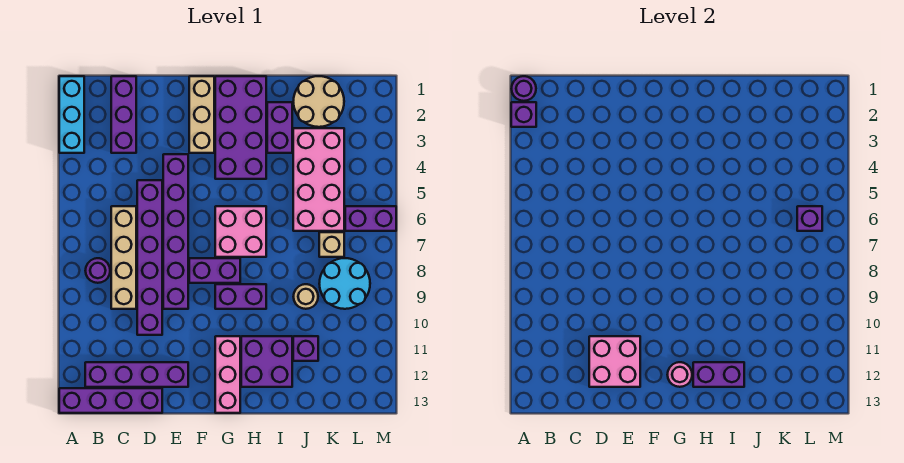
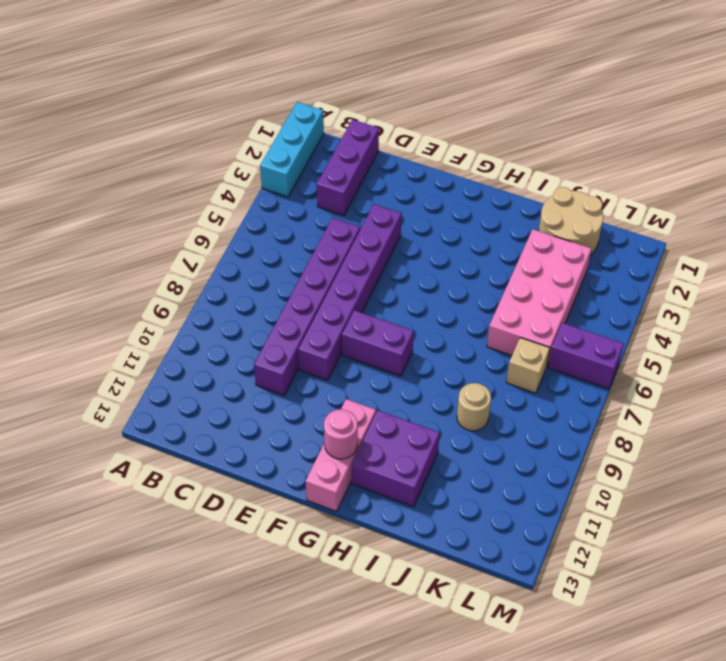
none -> purple brick A13:D13 level 1
none -> purple round brick B8 level 1
none -> purple brick B12:E12 level 1

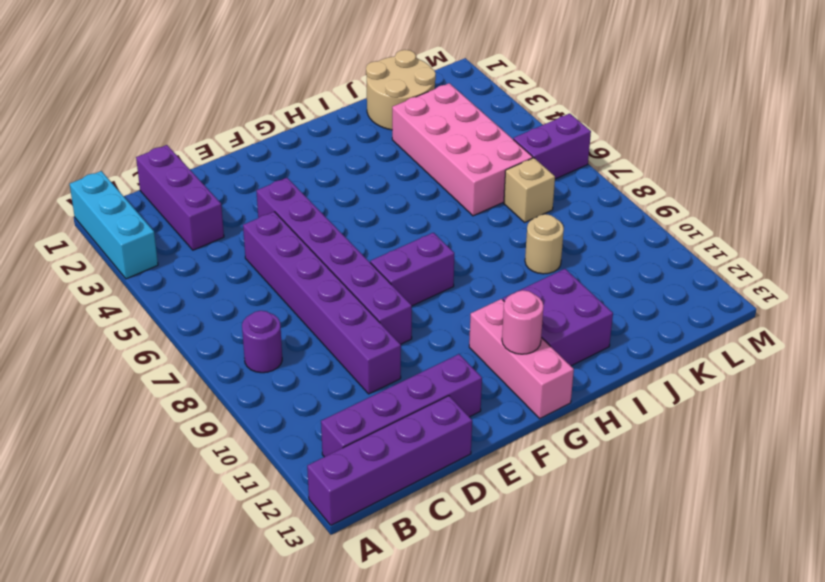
none -> tan brick C6:C9 level 1
none -> tan brick F1:F3 level 1
none -> purple brick G1:H4 level 1

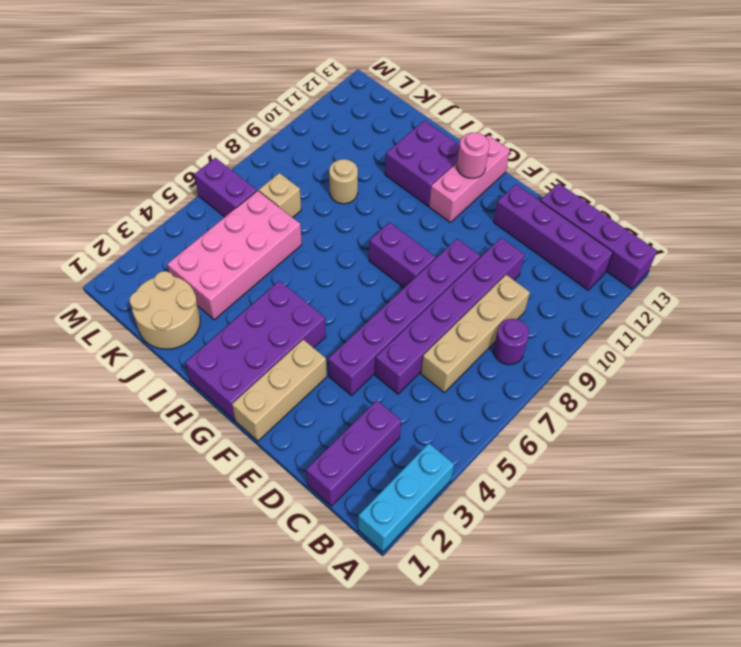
none -> pink brick G6:H7 level 1
none -> purple brick G9:H9 level 1
none -> purple brick I2:I3 level 1

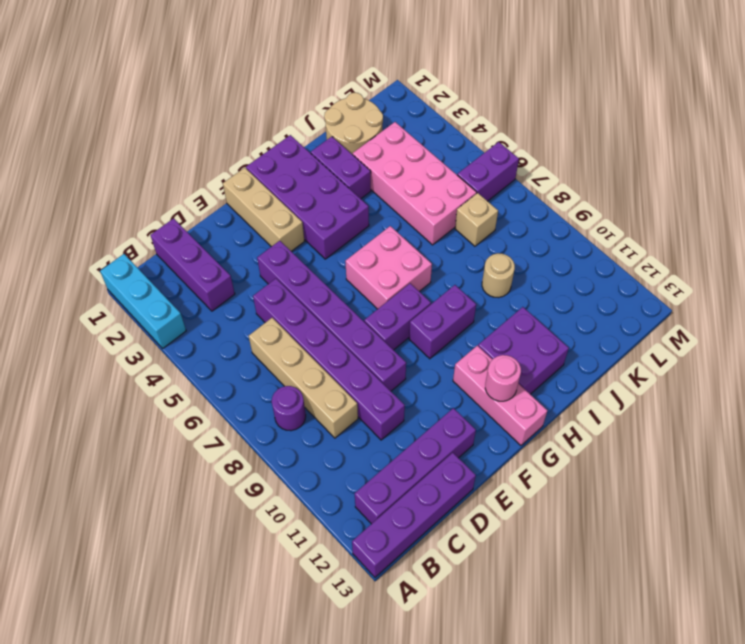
none -> purple brick J11 level 1
none -> cyan round brick K8:L9 level 1
none -> purple round brick A1 level 2

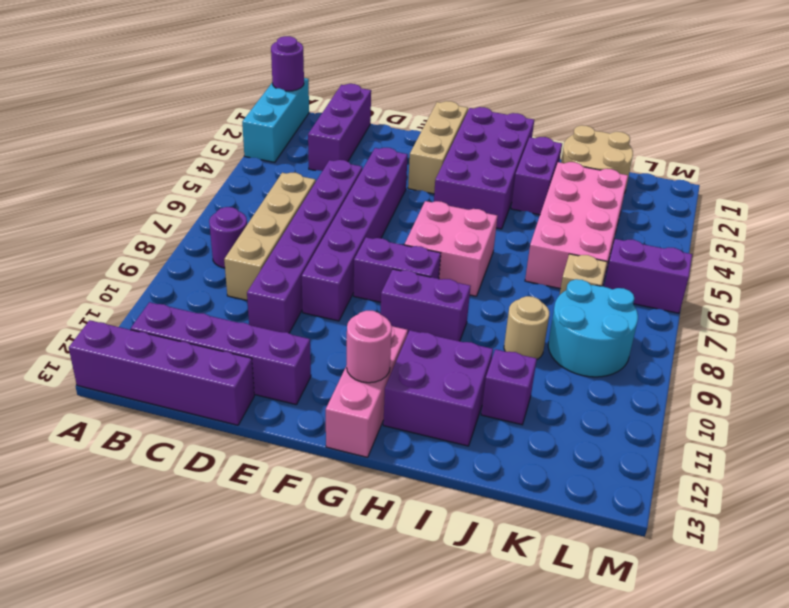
none -> purple brick A2 level 2
none -> pink brick D11:E12 level 2
none -> purple brick H12:I12 level 2

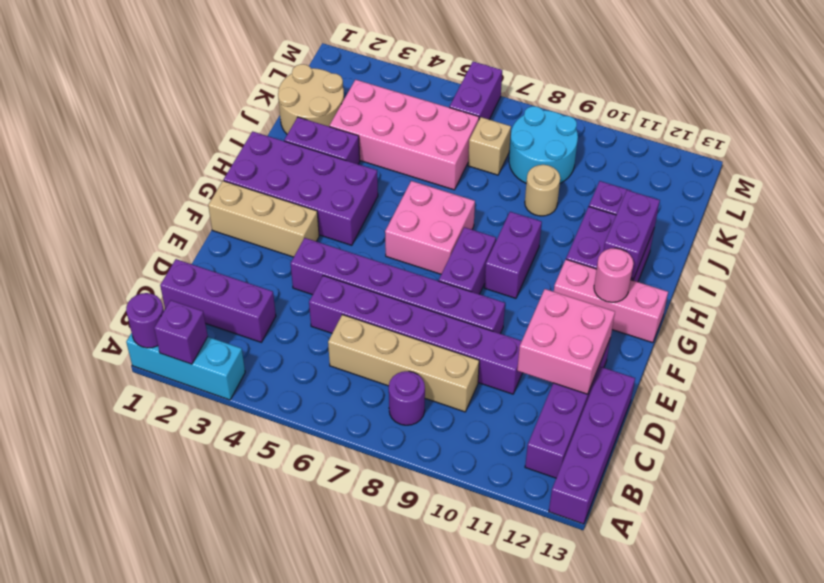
none -> purple brick L6 level 2

